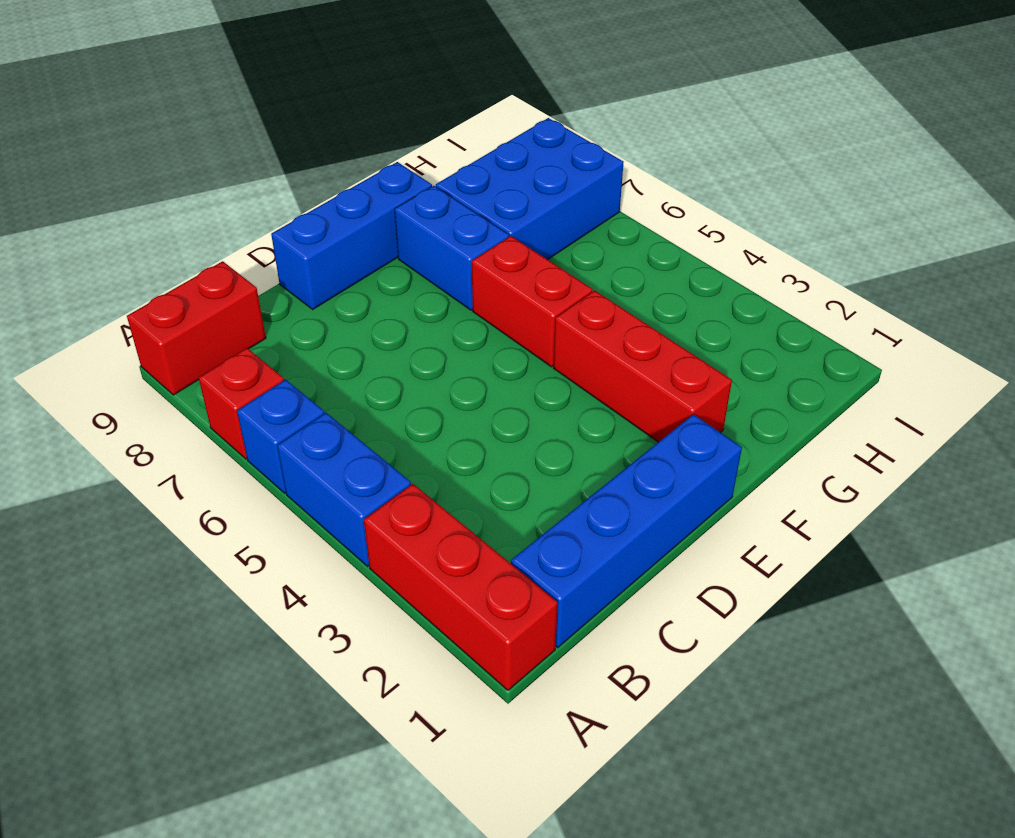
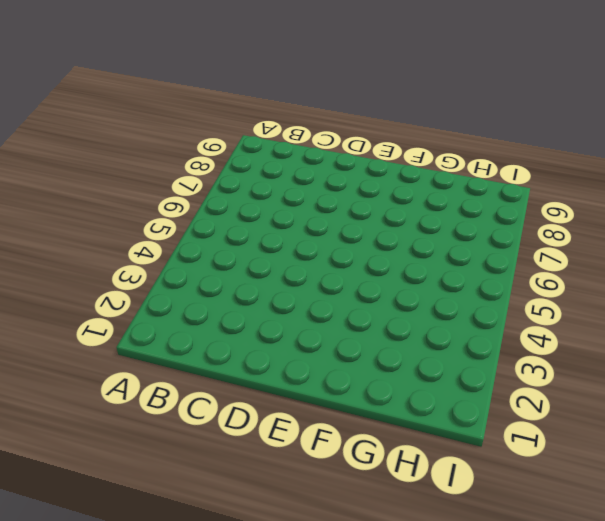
none -> red brick A1:A3 level 1
none -> blue brick A4:A5 level 1

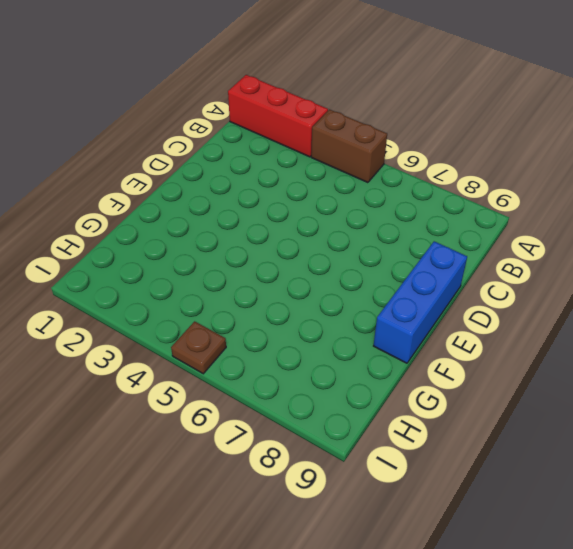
brown brick A4:A5 level 1 -> blue brick A4:A5 level 1
brown plate I5 level 1 -> none
none -> blue brick A6 level 1
none -> red brick A7 level 1

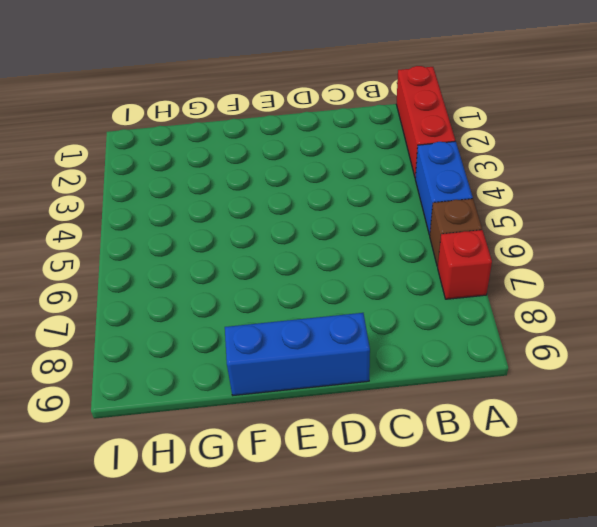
brown brick A6 level 1 -> blue brick A6 level 1
none -> red brick A9:B9 level 1
none -> blue brick B1:E1 level 1

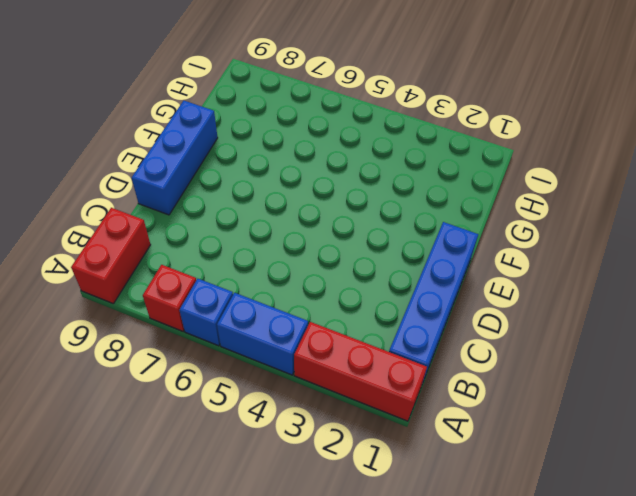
none -> red brick F2:F4 level 1
none -> red brick F5:F6 level 1

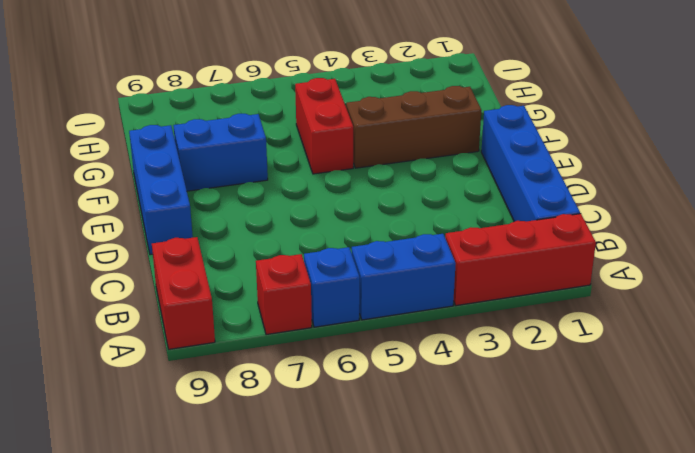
brown brick F2:F4 level 1 -> red brick F2:F4 level 1
red brick F5:G5 level 1 -> red brick F5:F6 level 1
none -> blue brick G7:I8 level 1

